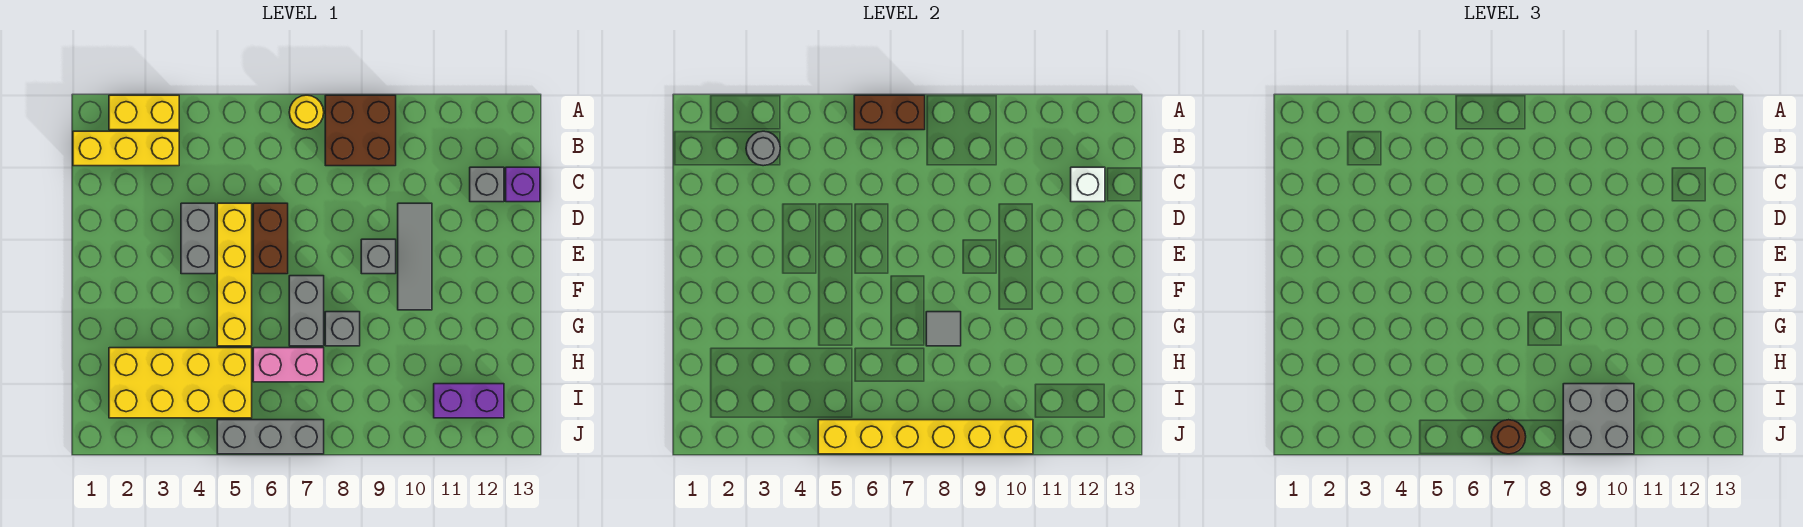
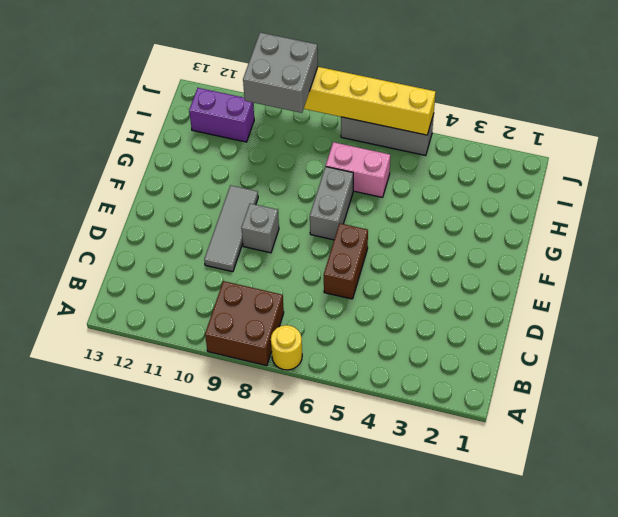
none -> yellow brick A2:A3 level 1
none -> yellow brick B1:B3 level 1
none -> grey brick C12 level 1

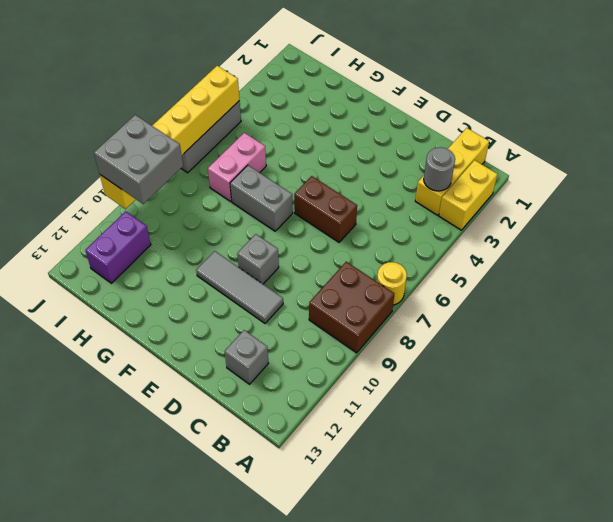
none -> purple brick C13 level 1
none -> grey brick D4:E4 level 1
none -> yellow brick D5:G5 level 1

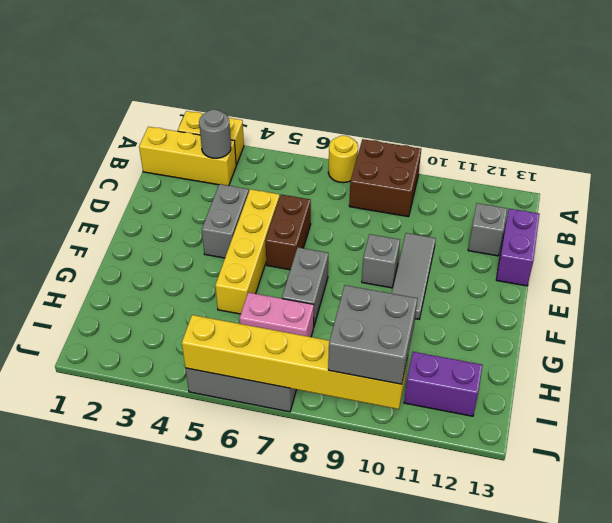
purple brick C13:D13 level 1 -> purple brick C13 level 1
none -> grey brick G8 level 1
none -> yellow brick H2:I5 level 1
none -> brown brick A6:A7 level 2

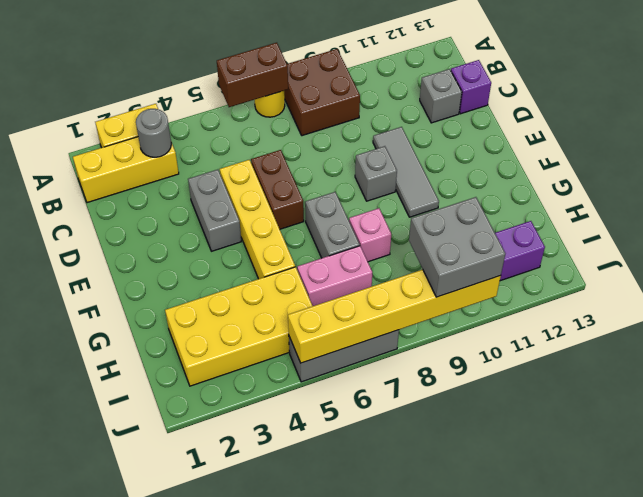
pink brick G8 level 1 -> grey brick G8 level 1
none -> white brick C12 level 2
none -> grey tile G8 level 2
none -> brown round brick J7 level 3

